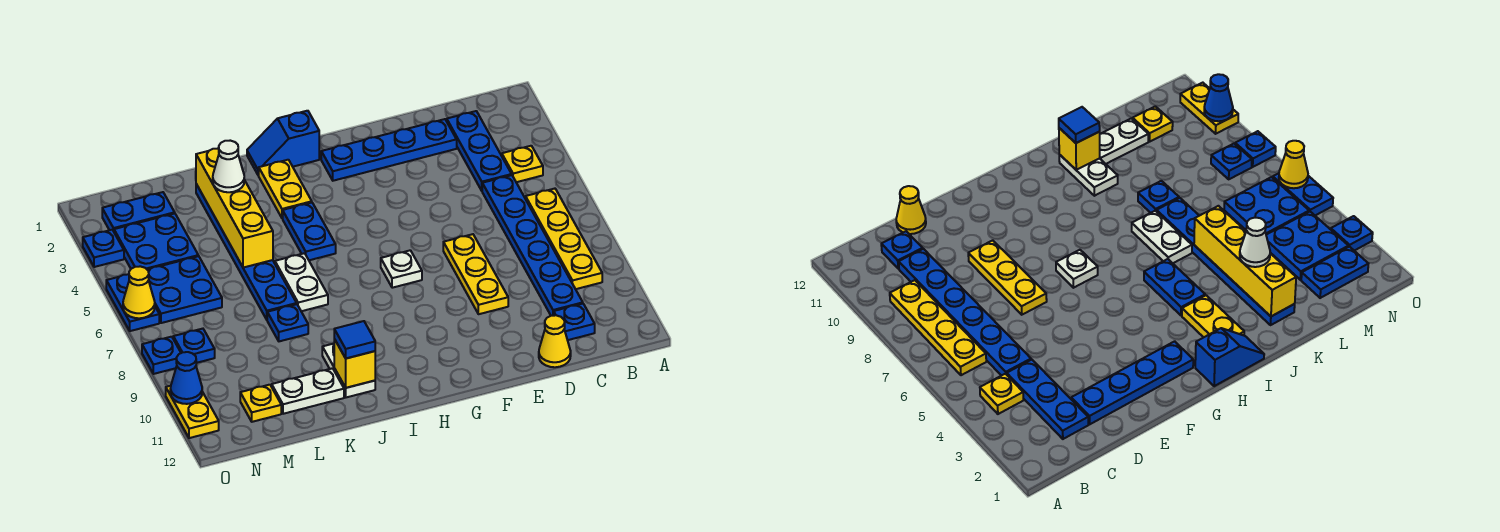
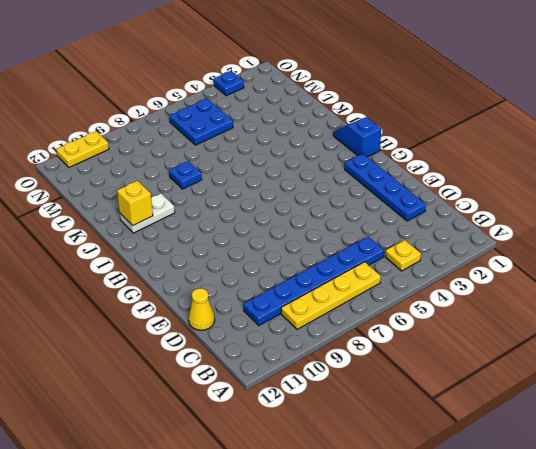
none -> blue plate C2:C4 level 1
none -> blue plate C11 level 1
none -> yellow plate E7:E9 level 1
none -> white plate G7 level 1

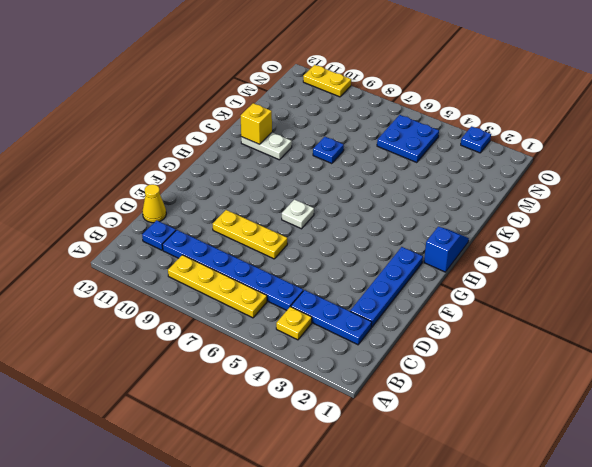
none -> yellow plate I2:I3 level 1
none -> blue plate I4:I5 level 1
none -> white plate J6:J7 level 1
none -> blue plate K2:K7 level 1

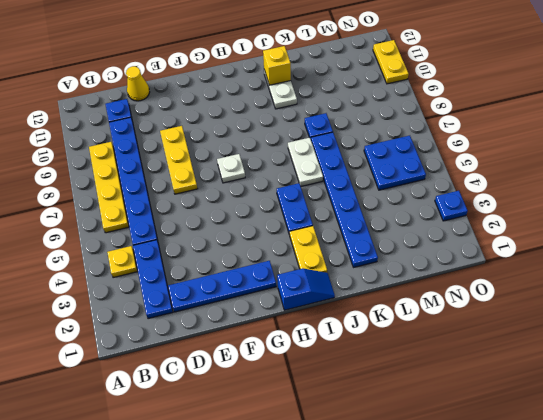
none -> white plate K11:L11 level 1
none -> blue plate M2:N2 level 1
none -> blue plate M3:N4 level 1
none -> yellow plate M11 level 1

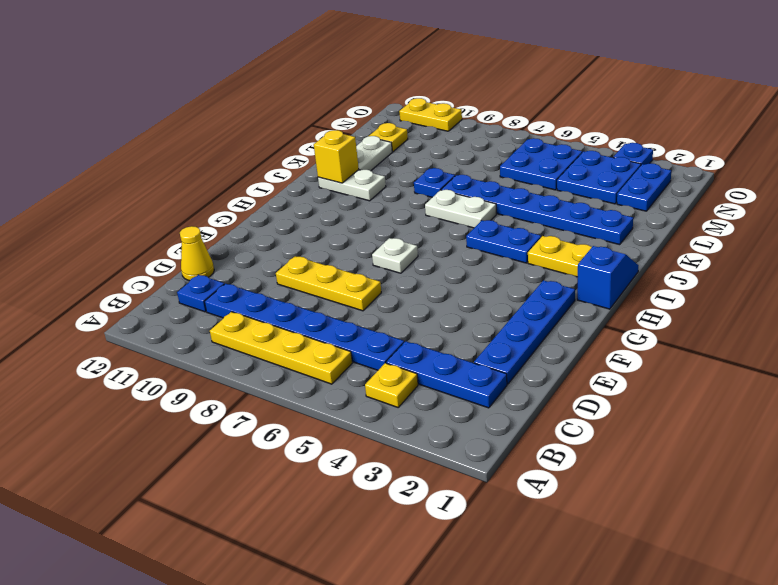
none -> blue plate N8 level 1
none -> blue plate O5:O6 level 1
none -> blue plate O8 level 1
none -> yellow brick K2:K5 level 2

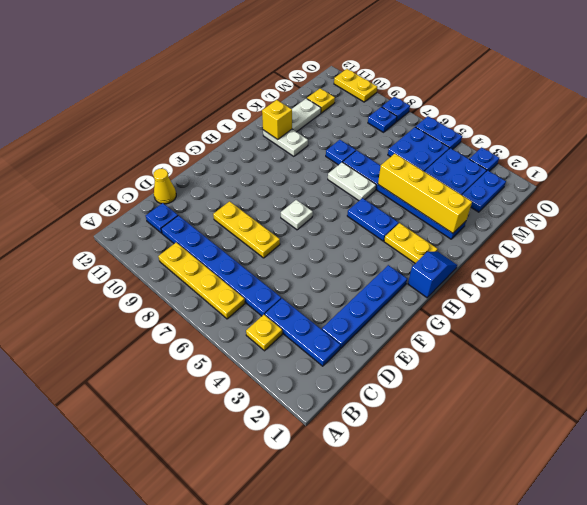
none -> yellow cone O6 level 2
none -> blue cone O10 level 2
none -> blue tile J11 level 3
none -> white cone K3 level 3

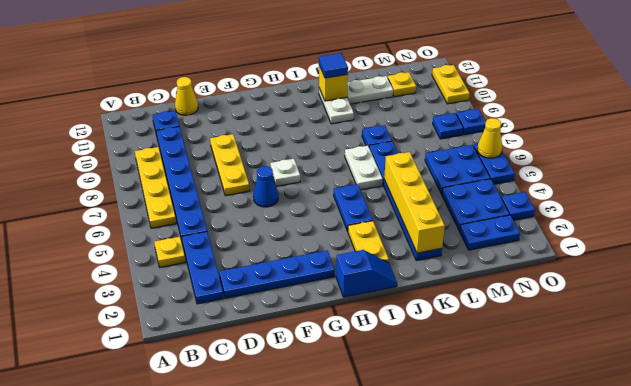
blue cone F6 level 1 -> blue cone O10 level 2
none -> white cone K3 level 3

